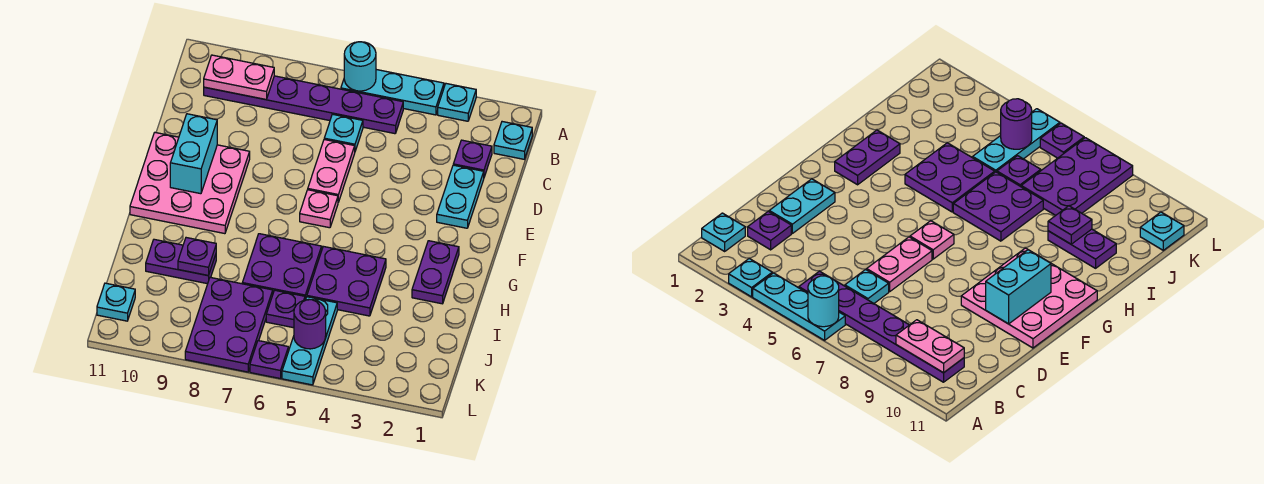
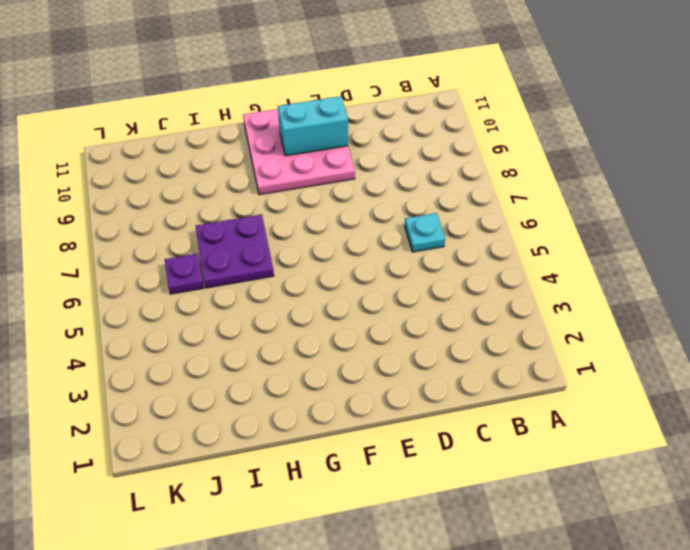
none -> cyan plate A3 level 1
none -> cyan plate A4:A6 level 1
none -> cyan plate B1 level 1

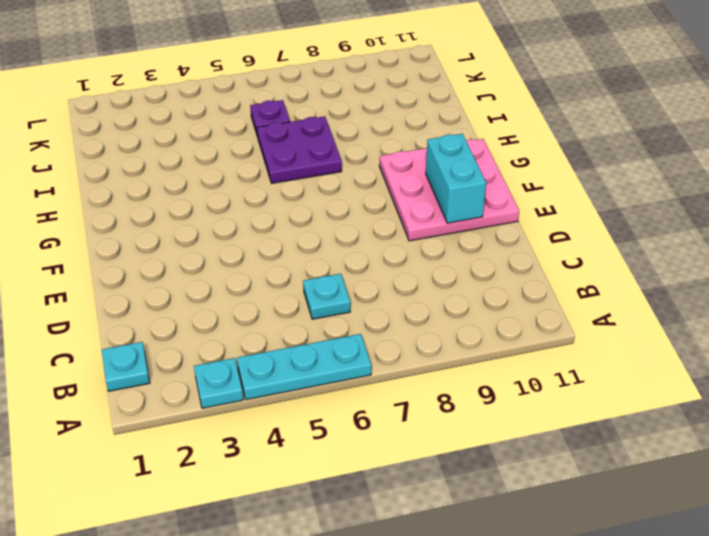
none -> purple plate B5:B10 level 1
none -> purple plate C2 level 1
none -> cyan plate D2:E2 level 1

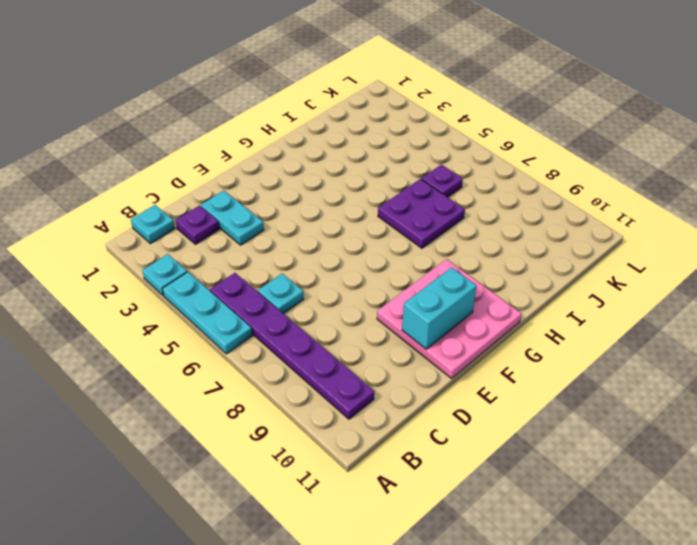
cyan plate D2:D3 level 1 -> cyan plate D2:E2 level 1
none -> pink plate D6:E6 level 1
none -> pink plate F6 level 1
none -> purple plate G2:H2 level 1

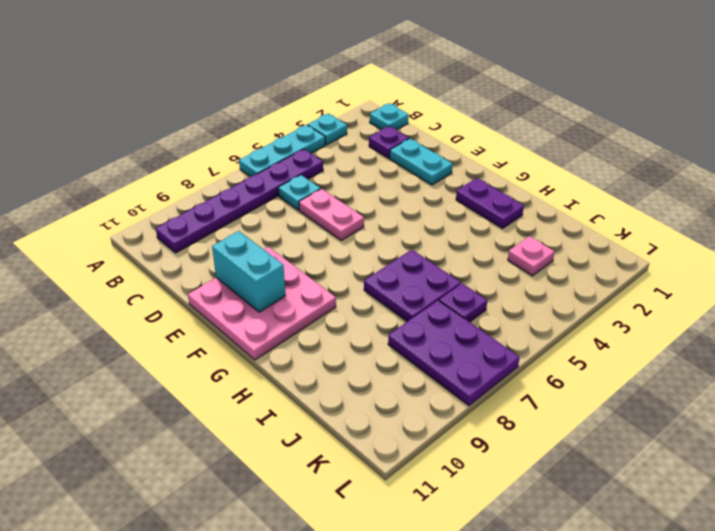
pink plate J3 level 1 -> pink plate F6 level 1
none -> purple plate H4:I5 level 1
none -> purple plate I9:I10 level 1
none -> cyan plate J5:L5 level 1

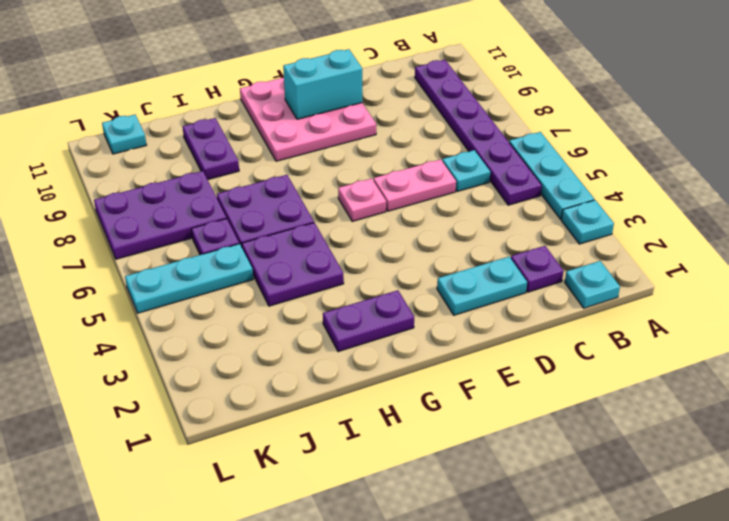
none -> purple plate L6 level 1
none -> cyan round brick A6 level 2
none -> pink plate B9:B10 level 2

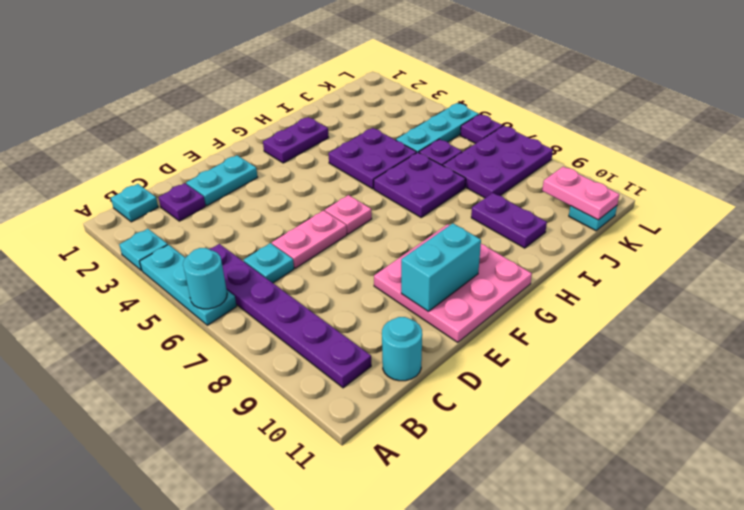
cyan round brick C11 level 1 -> none
pink plate K10:K11 level 2 -> pink plate B9:B10 level 2
none -> purple plate I9 level 2
none -> purple round brick K5 level 2

